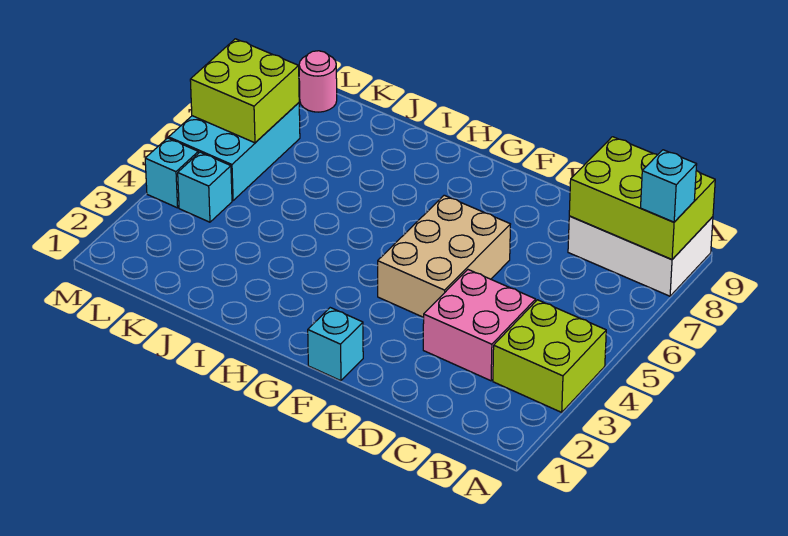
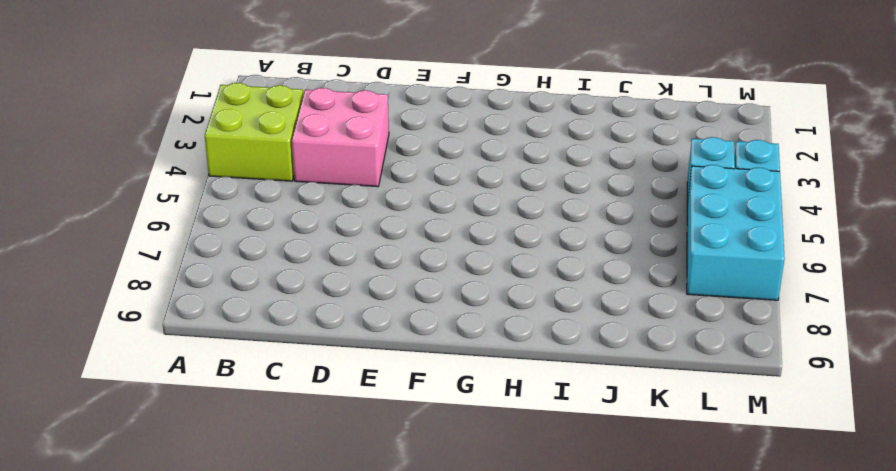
none -> white brick A8:C9 level 1
none -> tan brick E4:F6 level 1
none -> cyan brick F1 level 1

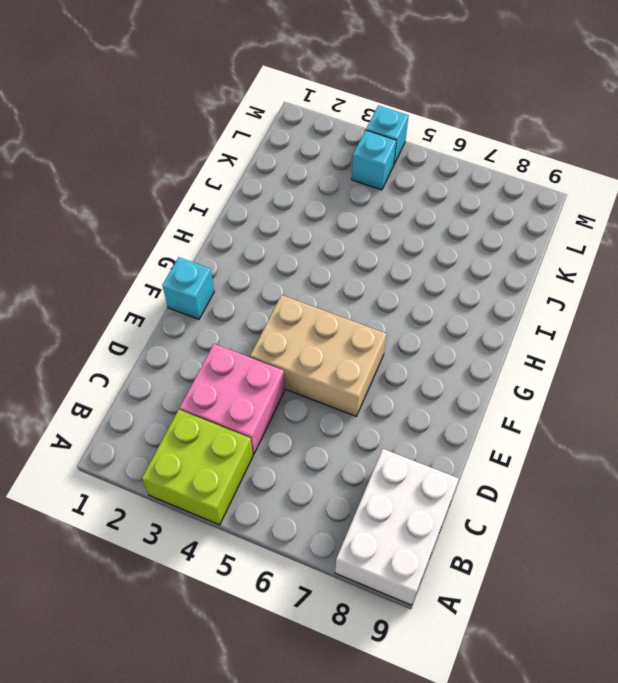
none -> cyan brick L5:M7 level 1
none -> pink round brick L9 level 1
none -> lime brick A8:C9 level 2

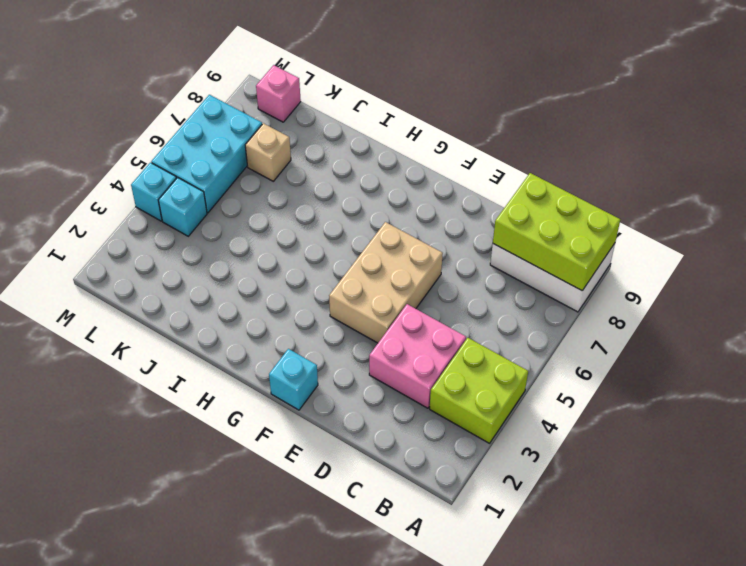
tan brick K7 level 1 -> none
pink brick L9 level 1 -> pink round brick L9 level 1
none -> lime brick L6:M7 level 2
none -> cyan brick A8 level 3

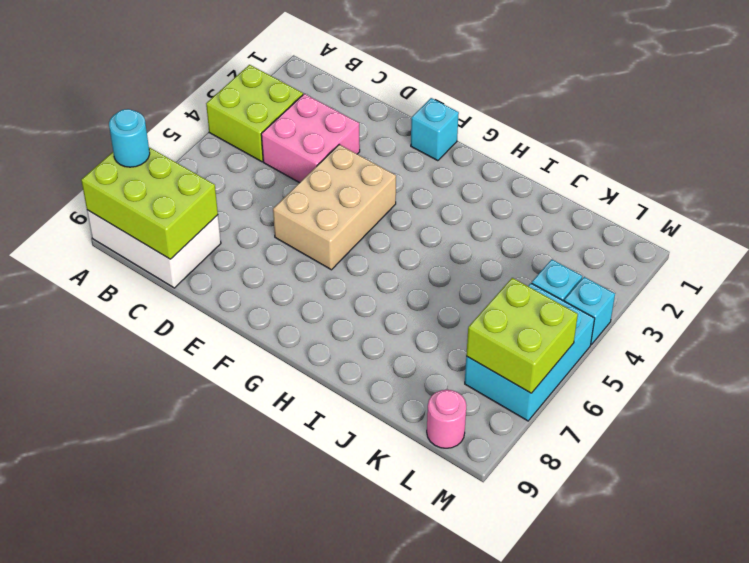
cyan round brick A8 level 3 -> cyan brick A8 level 3

